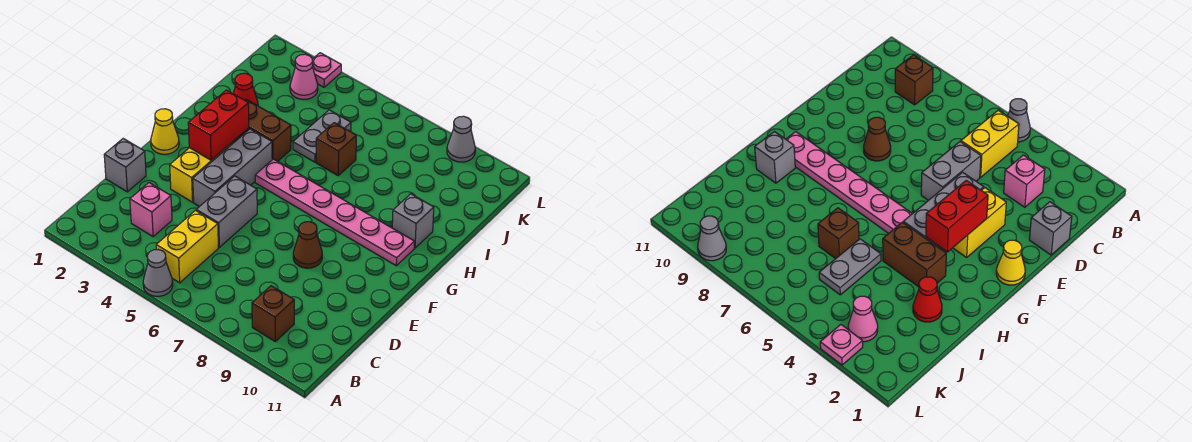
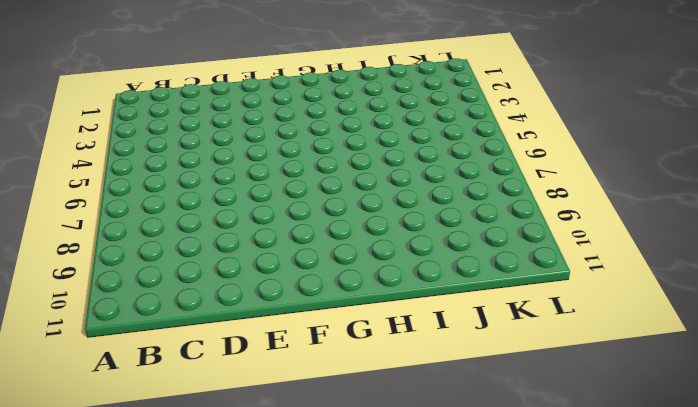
none -> grey cone A5 level 1
none -> yellow brick B5:C5 level 1
none -> brown brick B9 level 1

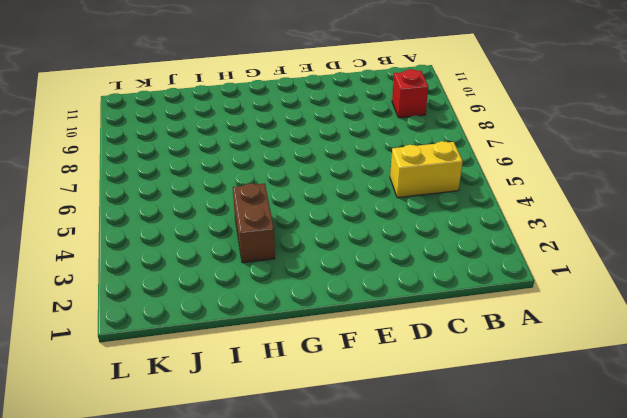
red brick B9 level 1 -> brown brick B9 level 1
none -> grey cone A5 level 1
none -> pink brick C3 level 1
none -> grey brick D1 level 1

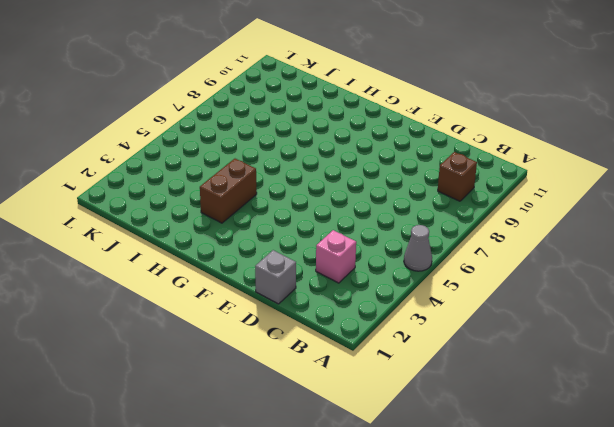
none -> yellow brick B5:C5 level 1
none -> grey brick D5:E5 level 1
none -> yellow brick E3:F3 level 1

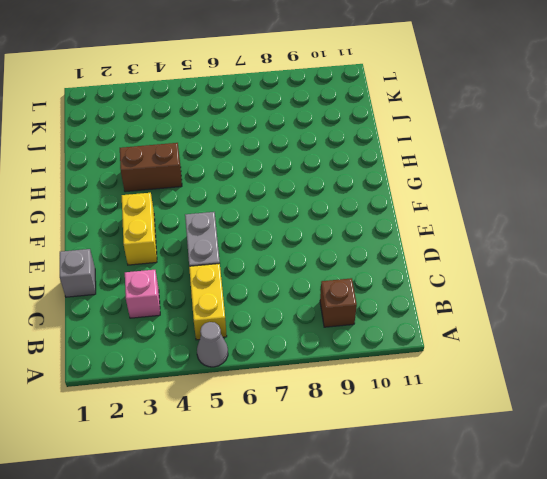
none -> grey brick E4:G4 level 1
none -> brown cone E8 level 1
none -> yellow cone F1 level 1

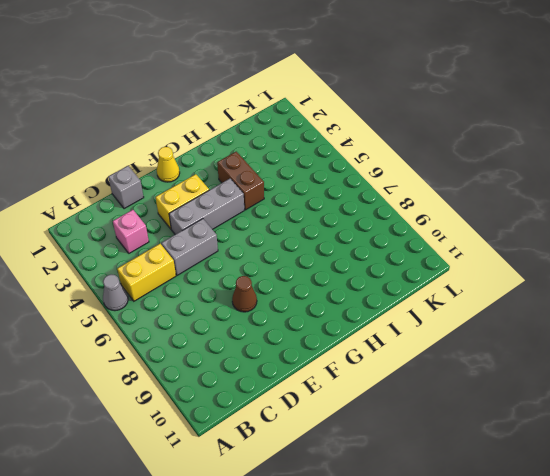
none -> brown brick B9 level 1
none -> pink plate G5:G10 level 1
none -> grey brick H10 level 1

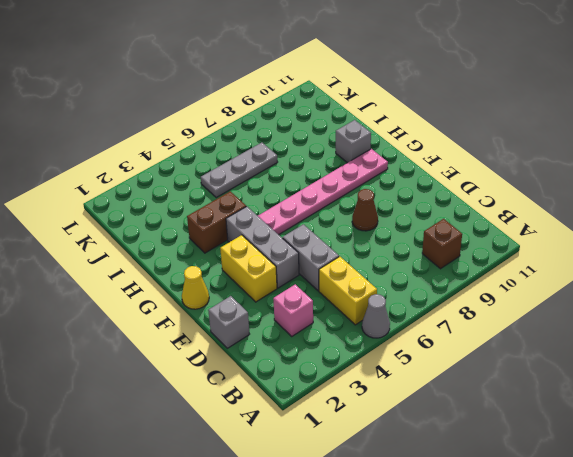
grey plate J5:J7 level 1 -> grey plate I5:J5 level 1
none -> red cone I2 level 1
none -> brown brick I6 level 1
none -> pink cone K3 level 1

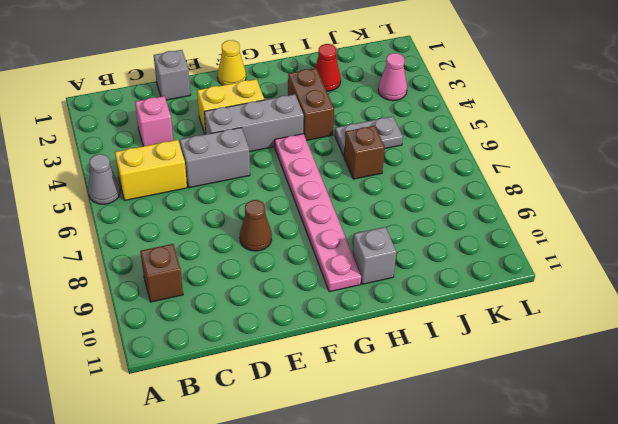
none -> pink plate L3 level 1
none -> grey cone L9 level 1
none -> red brick F3:G3 level 2

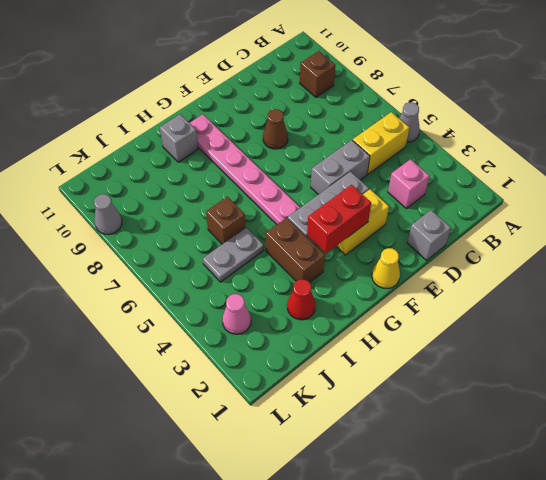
none -> pink plate L3 level 1

